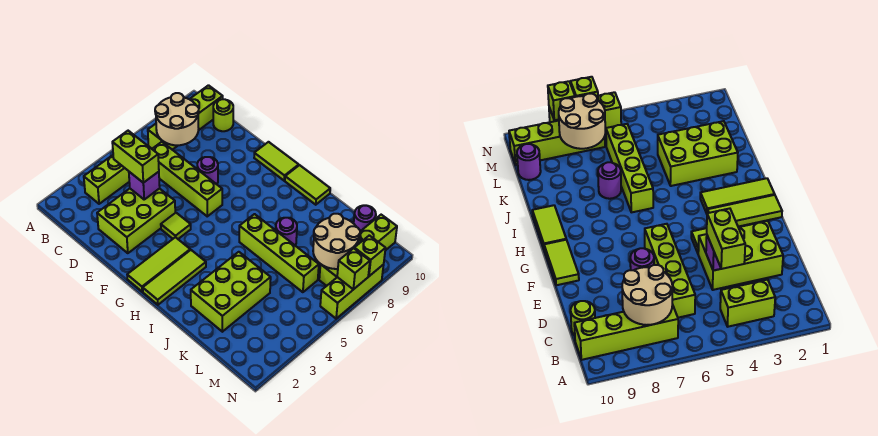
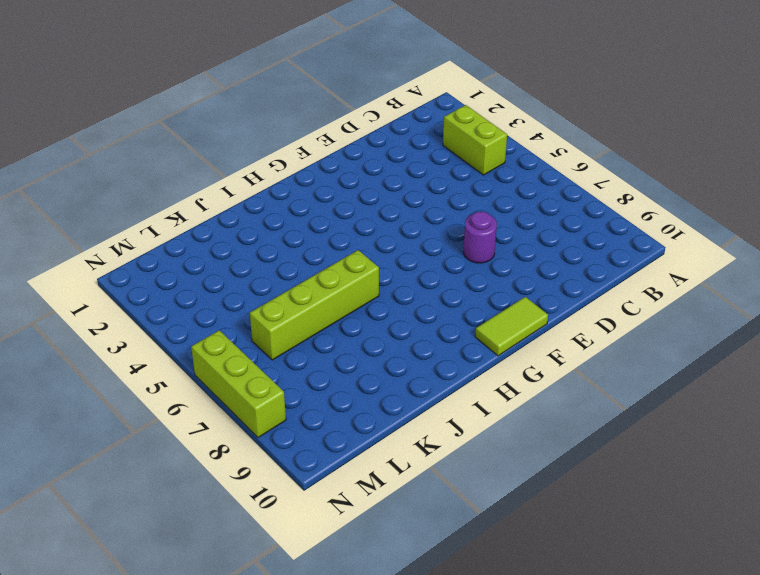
none -> lime brick B7:B10 level 1
none -> lime brick C6:F6 level 1
none -> lime round brick C10 level 1

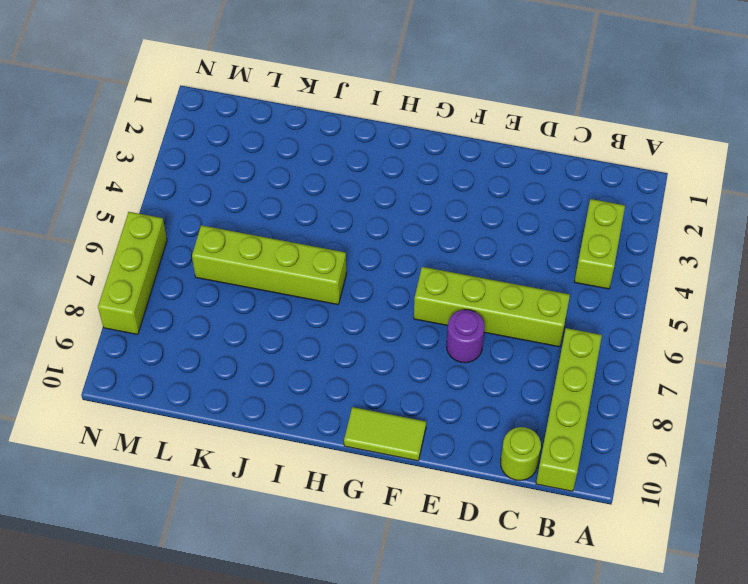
none -> lime brick D2:E4 level 1
none -> lime tile F4 level 1
none -> lime tile G1:G3 level 1

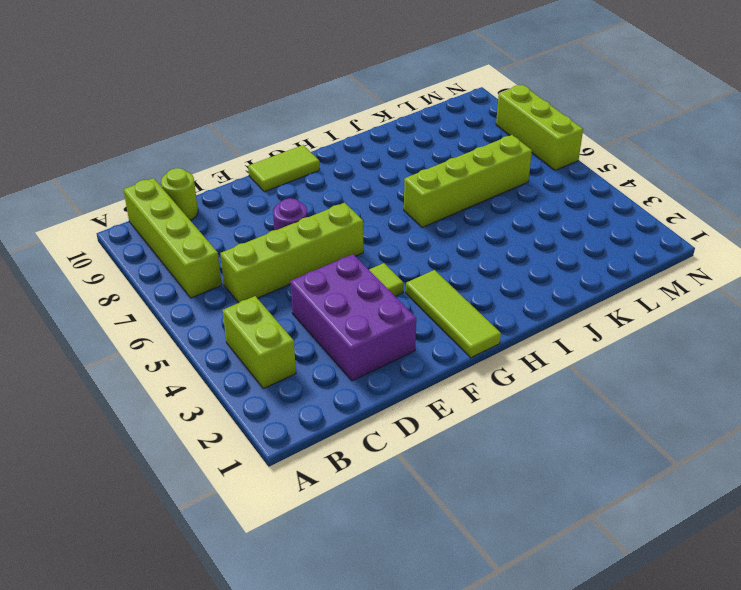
purple brick D2:E4 level 1 -> lime brick D2:E4 level 1
none -> lime tile H1:H3 level 1
none -> lime tile H10:I10 level 1
none -> lime brick J2:K4 level 1

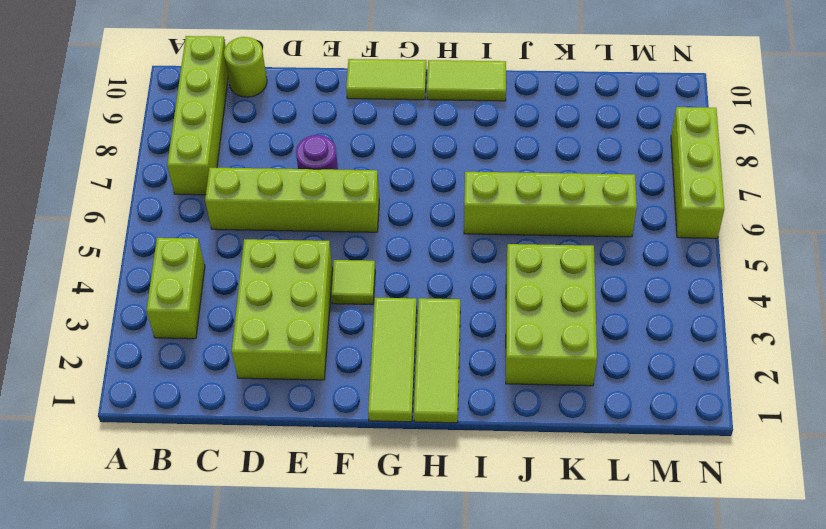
none -> purple round brick J7 level 1
none -> purple round brick L10 level 1
none -> lime brick M7:M10 level 1

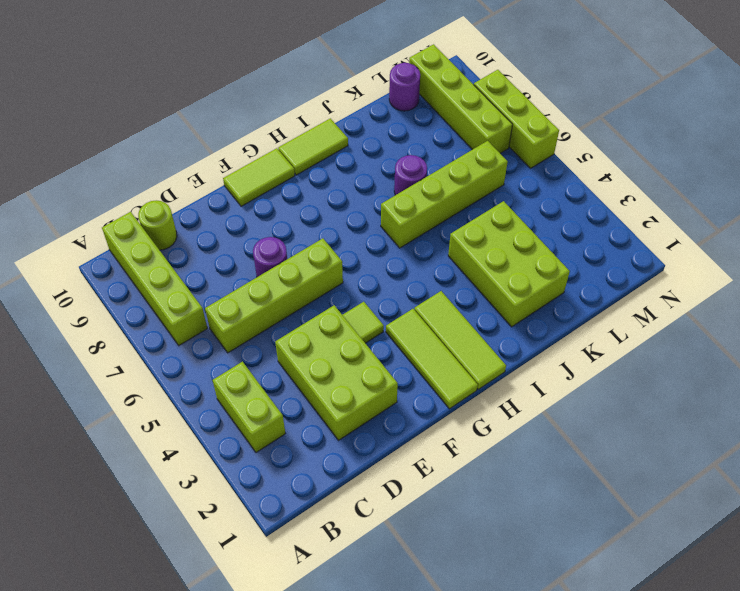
none -> tan round brick B7:C8 level 2
none -> purple brick D4 level 2
none -> tan round brick L7:M8 level 2

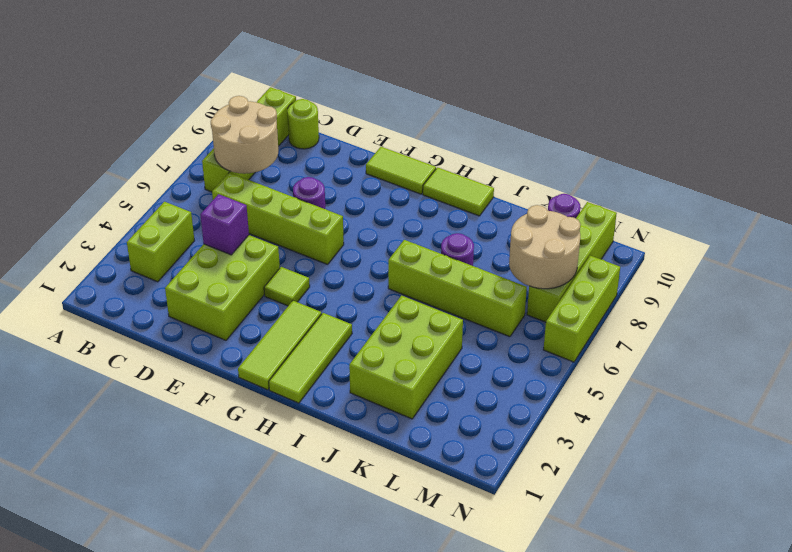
none -> lime brick N7 level 2
none -> lime brick N8 level 2
none -> lime brick C4:D4 level 3

